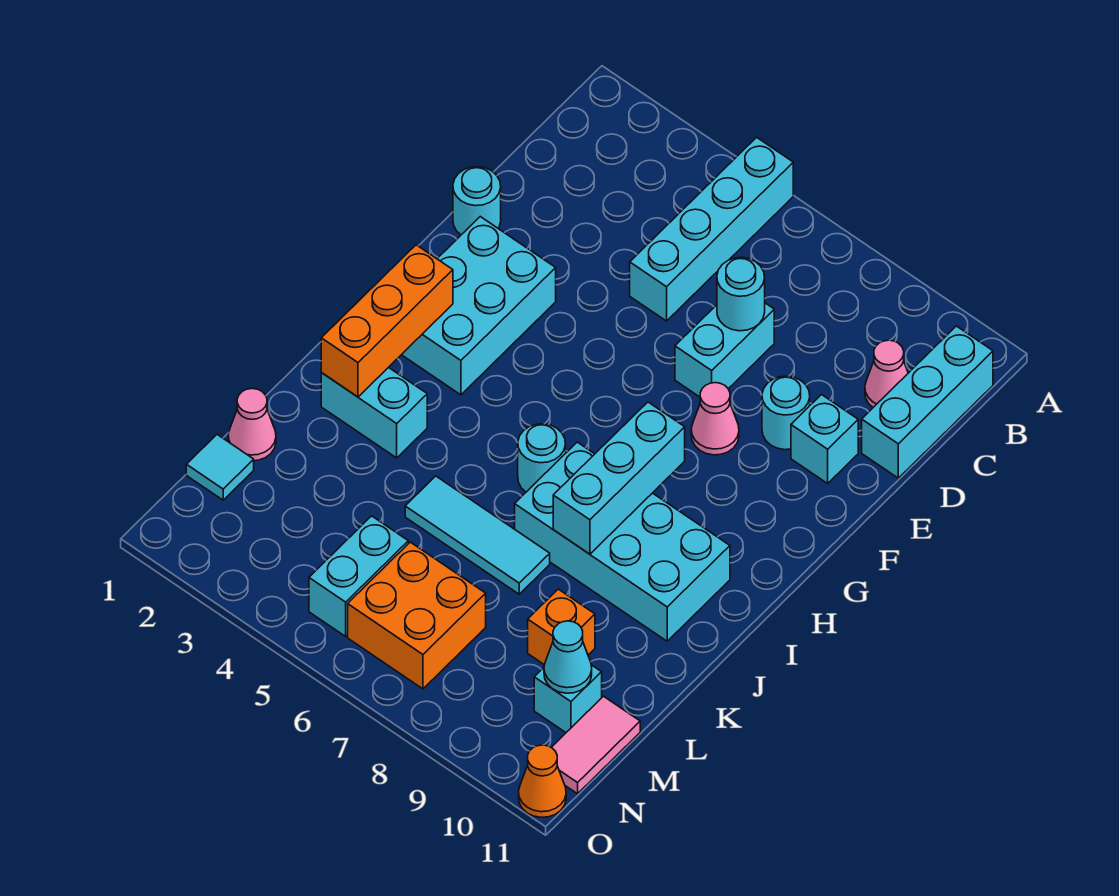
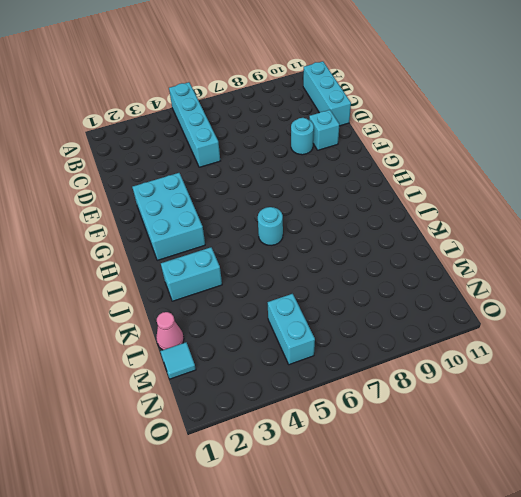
none -> pink cone C10 level 1
none -> cyan brick D7:E7 level 1
none -> cyan round brick E1 level 1

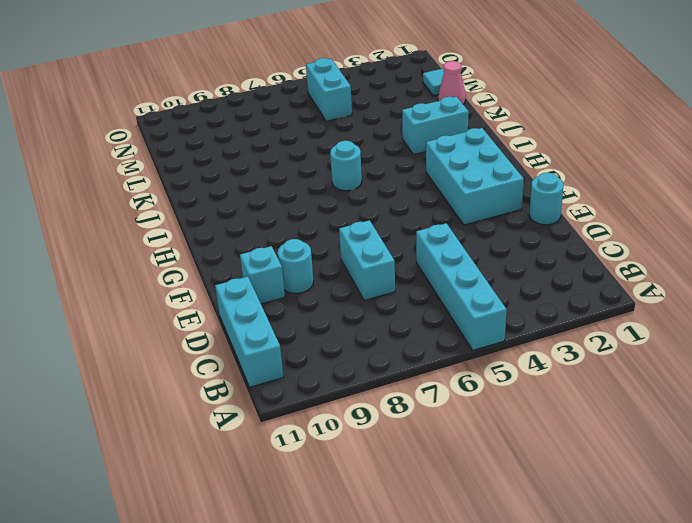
none -> pink cone C10 level 1
none -> pink cone F8 level 1
none -> cyan brick I7:J10 level 1

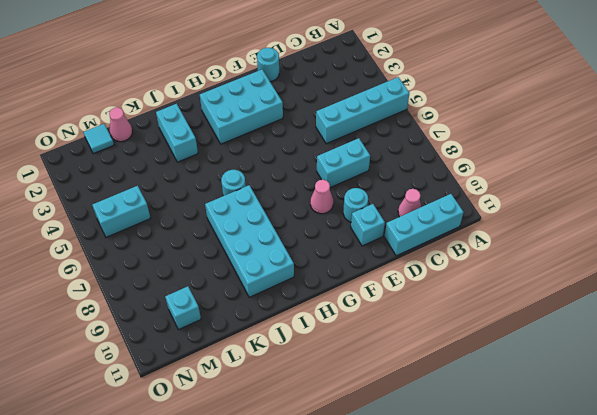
none -> cyan tile K5:K7 level 1
none -> orange brick L9 level 1
none -> orange brick M6:N7 level 1

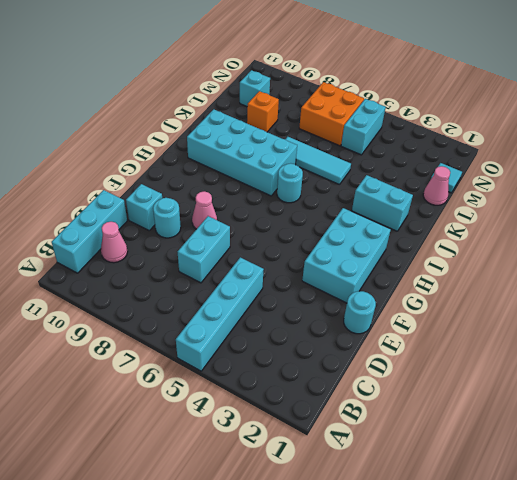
none -> pink tile M11:N11 level 1
none -> orange cone O11 level 1
none -> cyan round brick D7 level 2

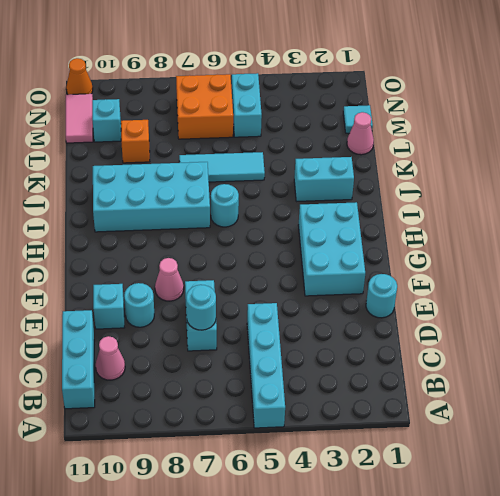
none -> orange brick H2:J2 level 2
none -> cyan brick H8:J8 level 2
none -> cyan cone M10 level 2

